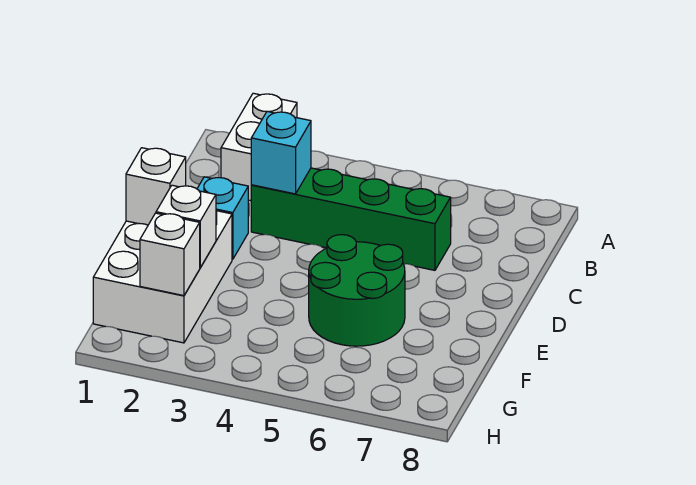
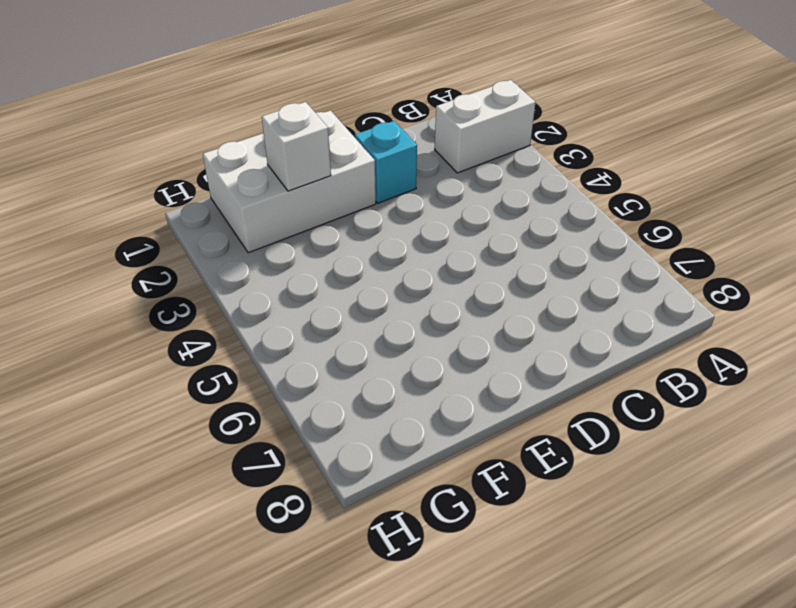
none -> green brick C3:C6 level 1
none -> green round brick E5:F6 level 1

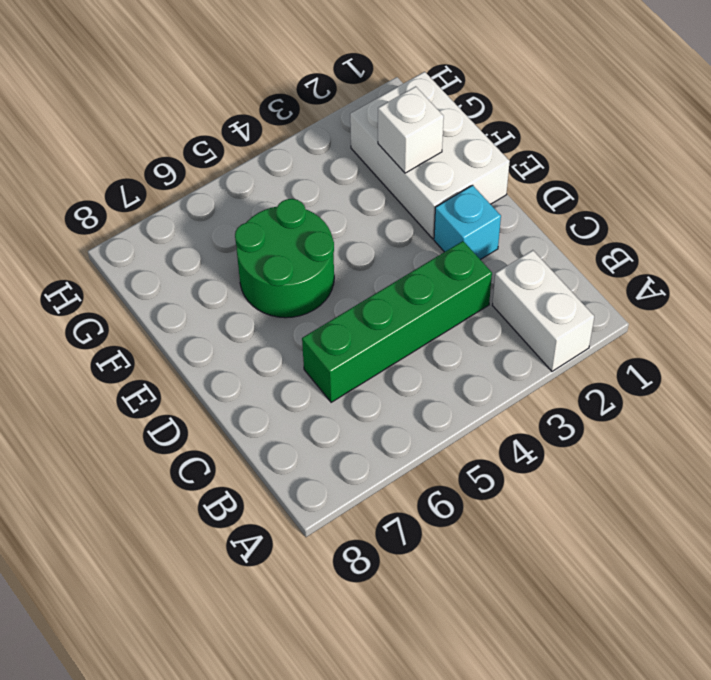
none -> cyan brick C3 level 2
none -> white brick E1 level 2

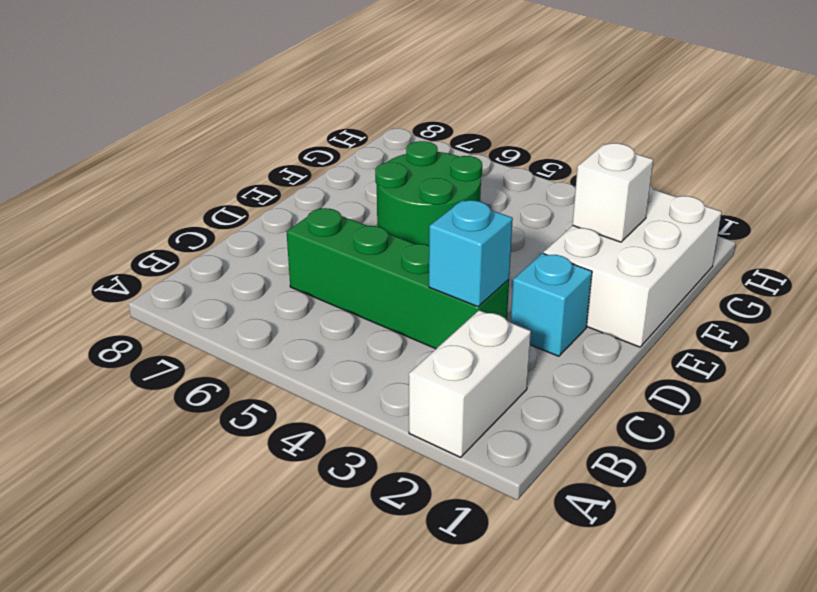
none -> white brick E1 level 2
none -> white brick G2 level 2

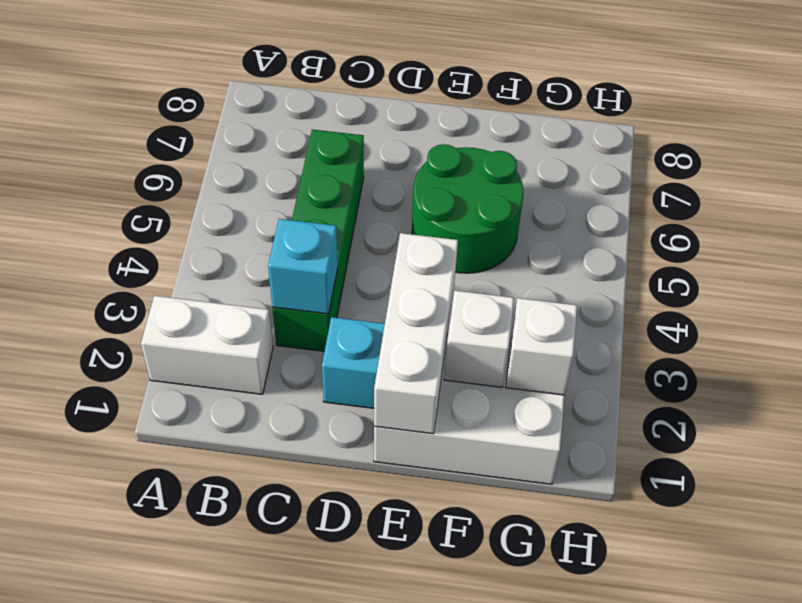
white brick E1:E3 level 2 -> white brick E1 level 2

